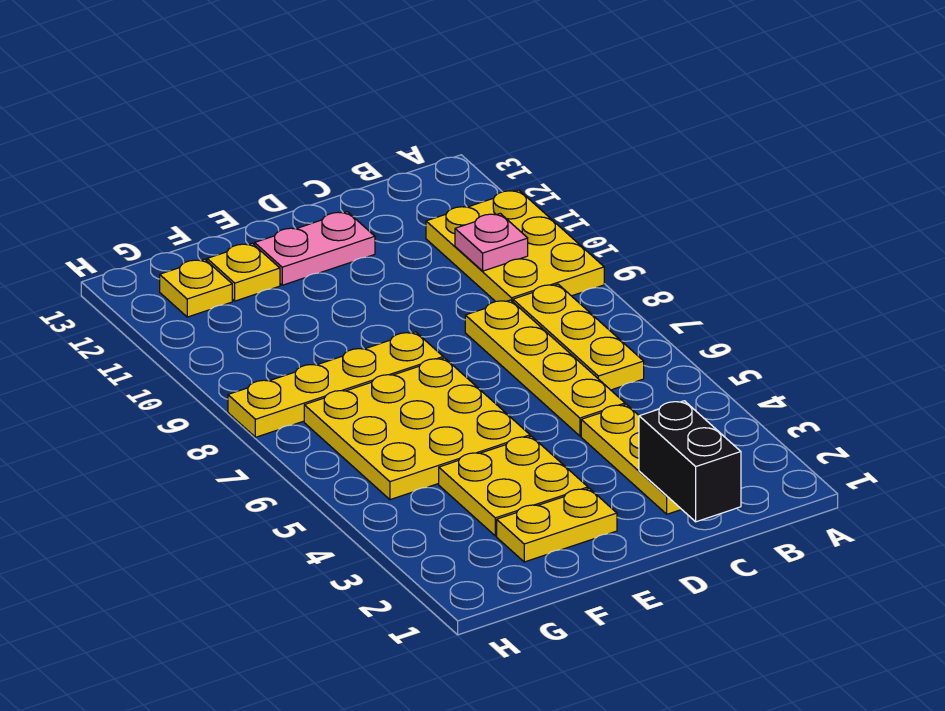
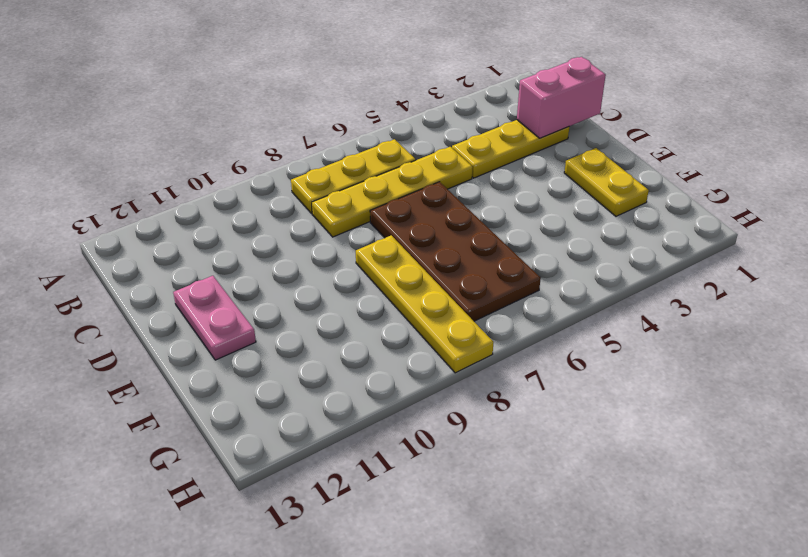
pink brick C1:C2 level 2 -> black brick C1:C2 level 2
brown plate D6:G7 level 1 -> yellow plate E5:G7 level 1
none -> yellow plate A9:B11 level 1
none -> yellow plate E3:F4 level 1
none -> yellow plate F12 level 1

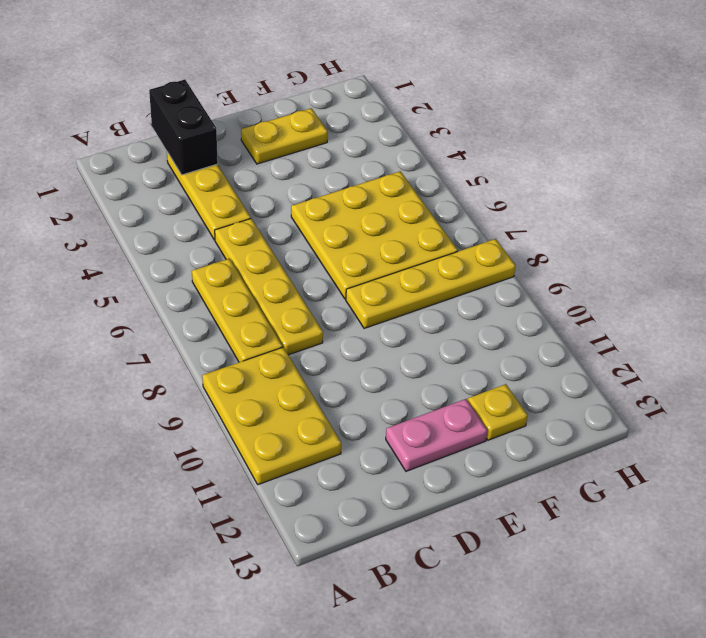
none -> yellow plate E3:F4 level 1
none -> yellow plate G12 level 1
none -> pink plate B10 level 2

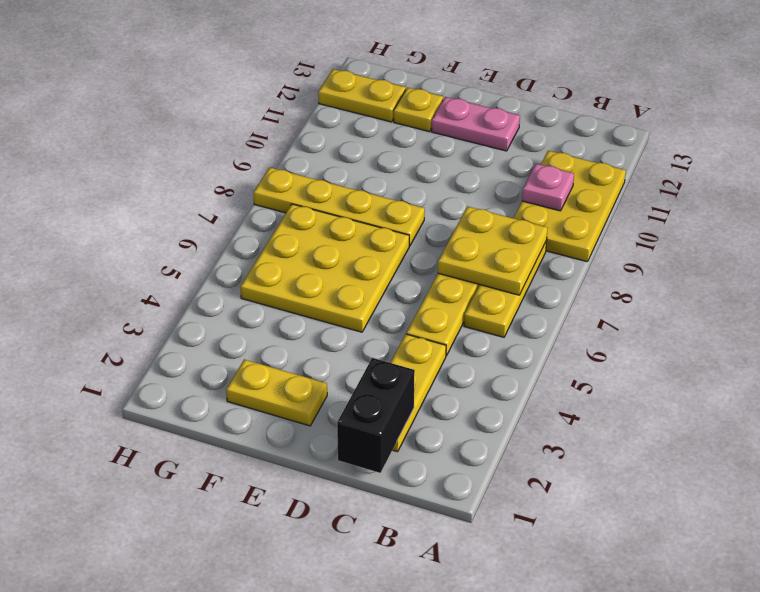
yellow plate B7:C8 level 2 -> yellow plate E3:F4 level 1
yellow plate G12:H12 level 1 -> yellow plate G12 level 1

